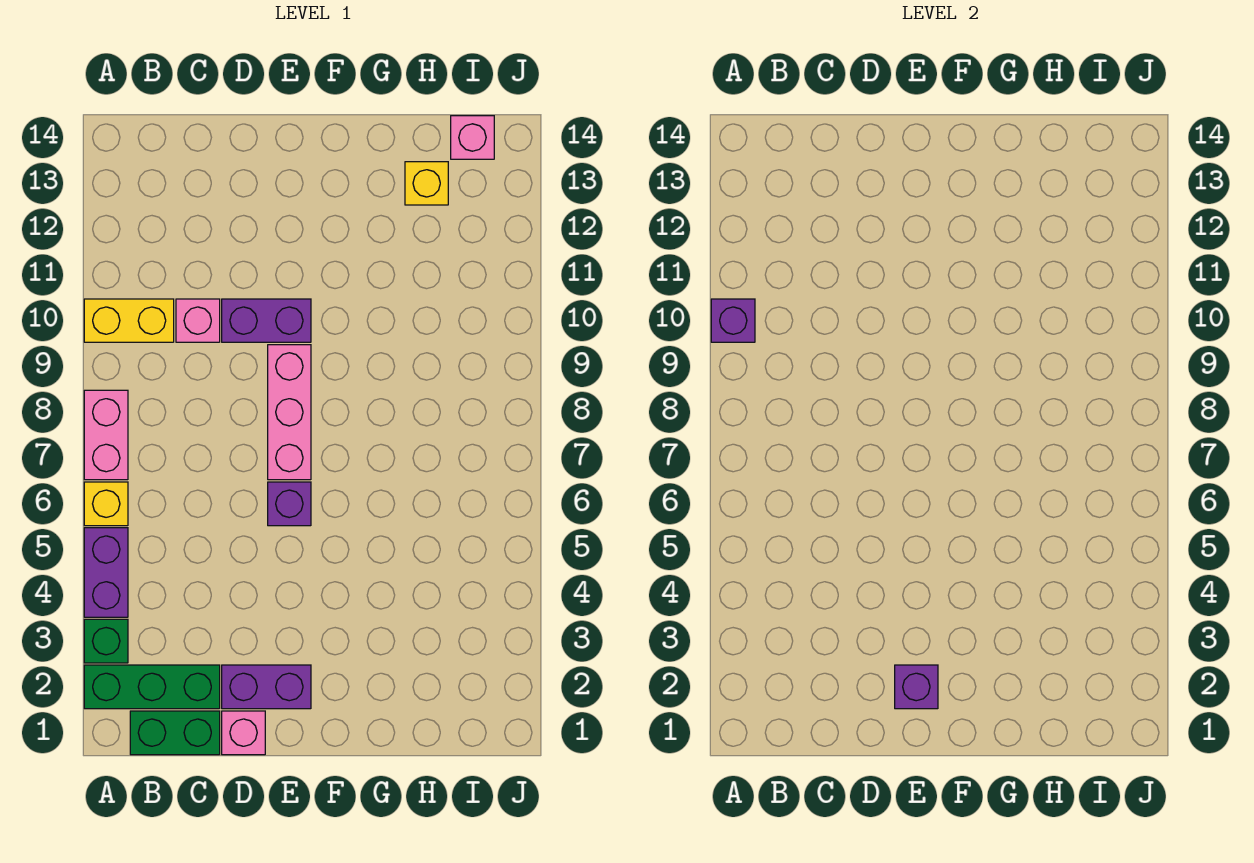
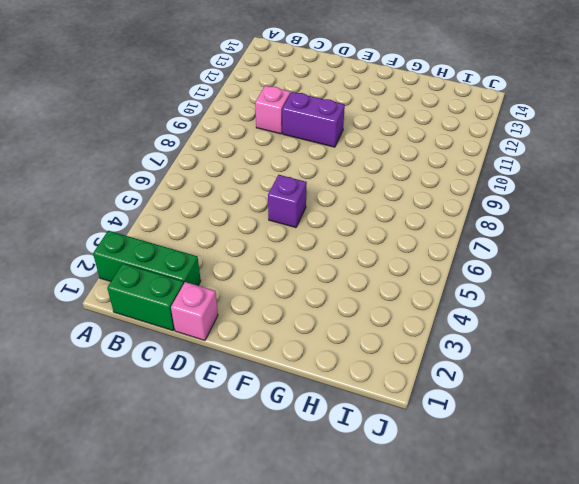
none -> green brick A3 level 1
none -> purple brick A4:A5 level 1
none -> yellow brick A6 level 1

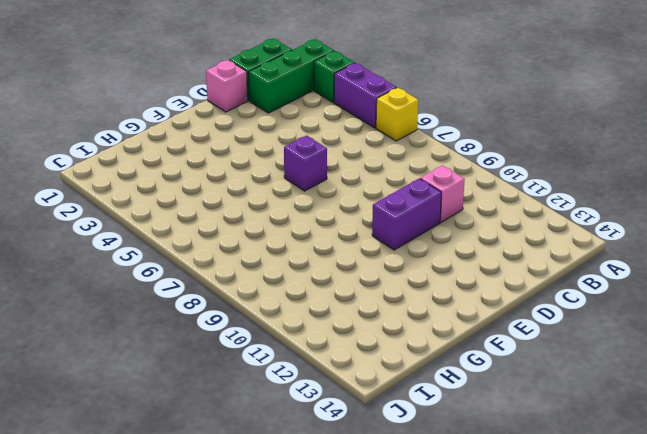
none -> pink brick A7:A8 level 1
none -> yellow brick A10:B10 level 1
none -> purple brick D2:E2 level 1

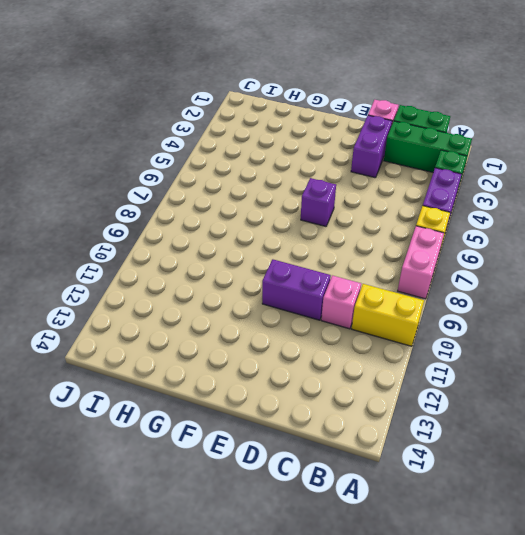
purple brick D2:D3 level 1 -> purple brick D2:E2 level 1
none -> pink brick E7:E9 level 1
none -> yellow brick H13 level 1
none -> pink brick I14 level 1

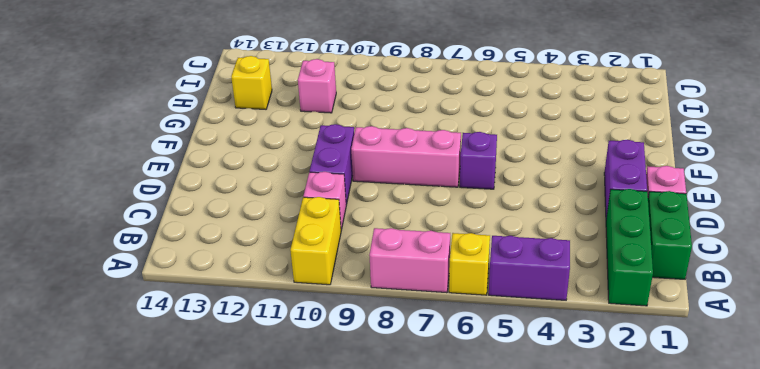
pink brick H11 level 1 -> pink brick I14 level 1
none -> green brick A3 level 1
none -> purple brick A10 level 2
none -> purple brick E2 level 2

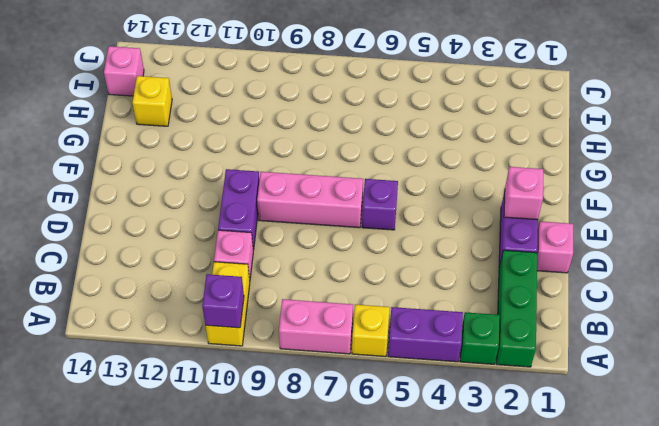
pink brick E2 level 2 -> purple brick E2 level 2
none -> green brick B1:C1 level 1

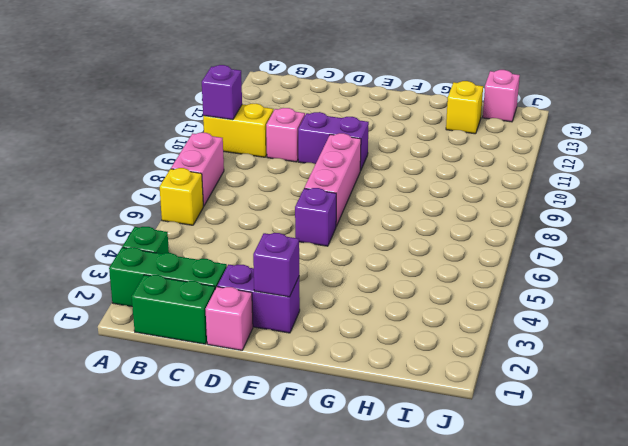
none -> purple brick A4:A5 level 1

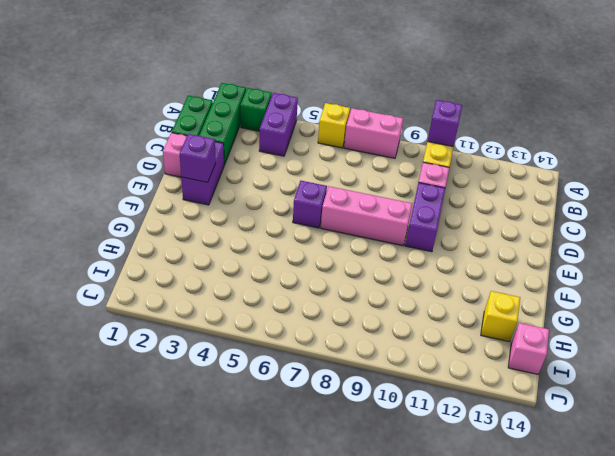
purple brick A4:B4 level 1 -> purple brick A4:A5 level 1

